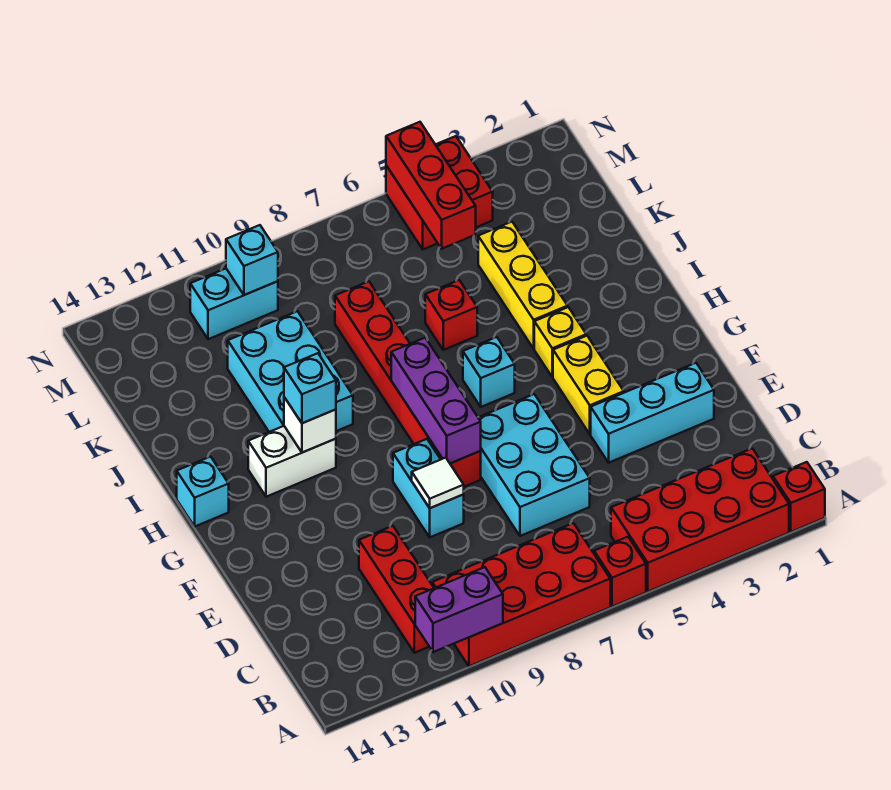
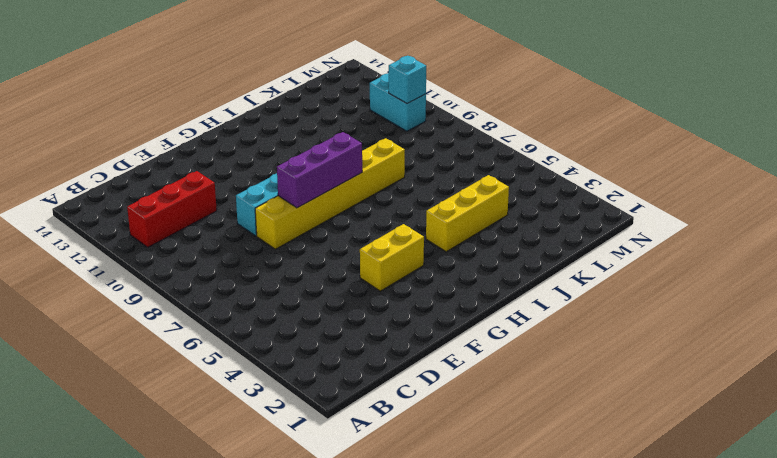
yellow brick E8:J8 level 1 -> red brick F8:K8 level 1
none -> red brick A1 level 1
none -> red brick A2:B5 level 1
none -> red brick A6 level 1

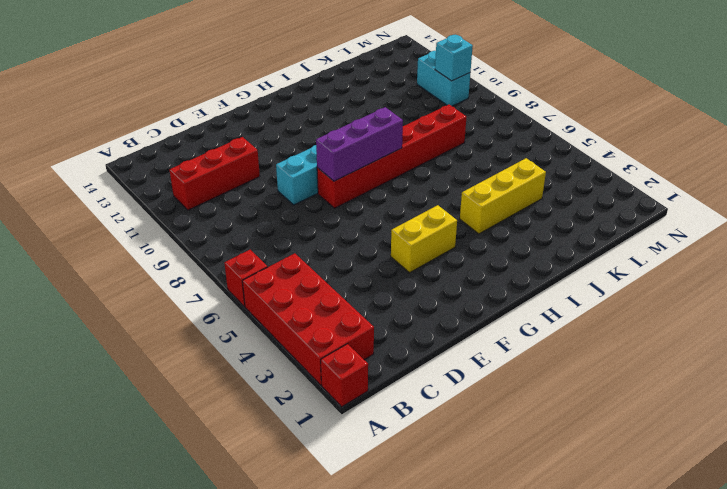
none -> red brick A7:B10 level 1
none -> cyan brick D6:F7 level 1
none -> cyan brick E2:E4 level 1

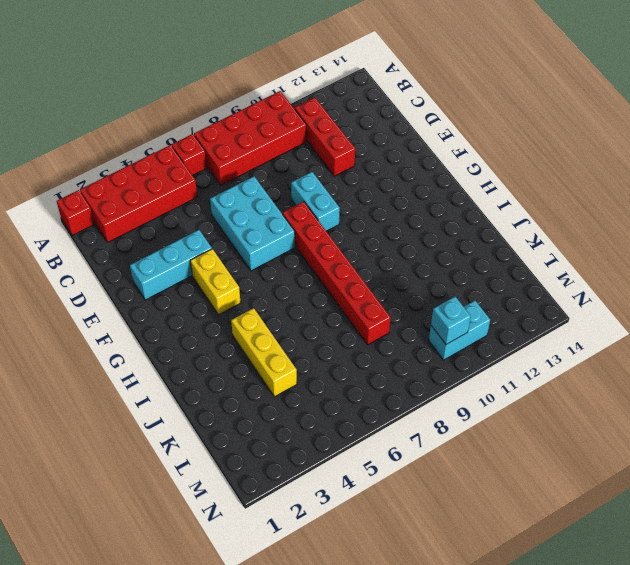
none -> yellow brick H4 level 1
none -> cyan brick H6 level 1
none -> white brick H11:H12 level 1

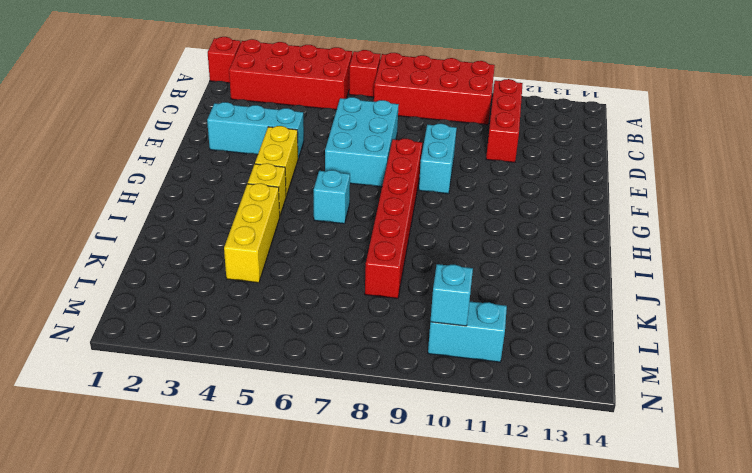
none -> white brick H11:H12 level 1
none -> cyan brick H14 level 1
none -> cyan brick I10:K11 level 1

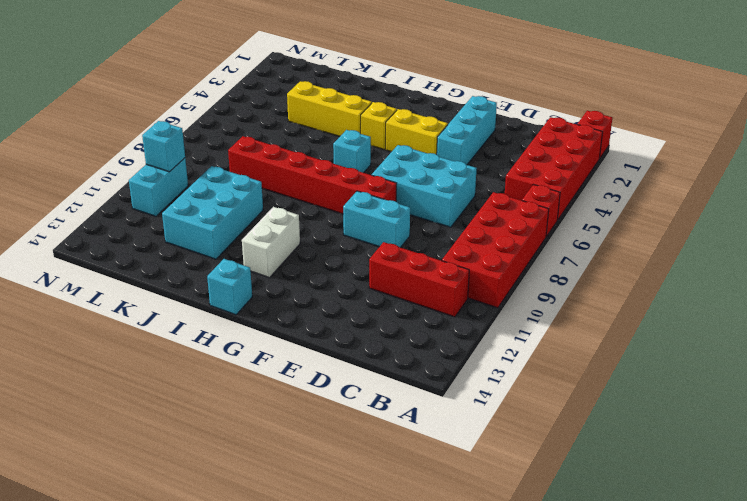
cyan brick J10:K12 level 1 -> cyan brick I10:K11 level 1
none -> red brick J6 level 1
none -> red brick M4:N5 level 1
none -> purple brick A10:A11 level 2

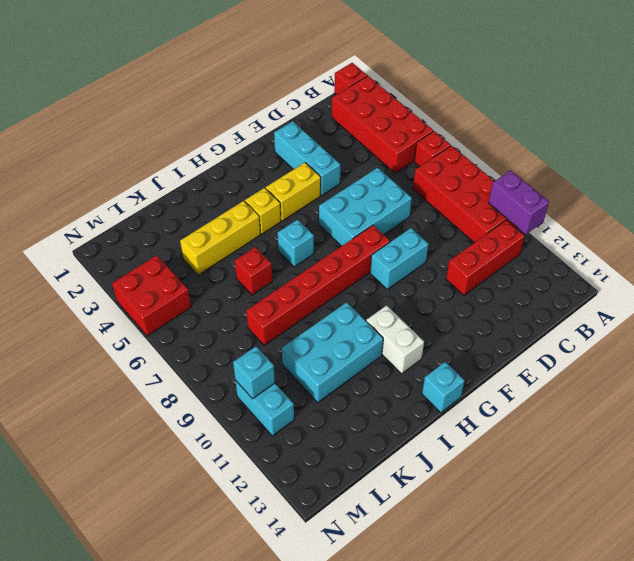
none -> white tile E9 level 2
none -> purple brick F8:H8 level 2
none -> white brick H11 level 2

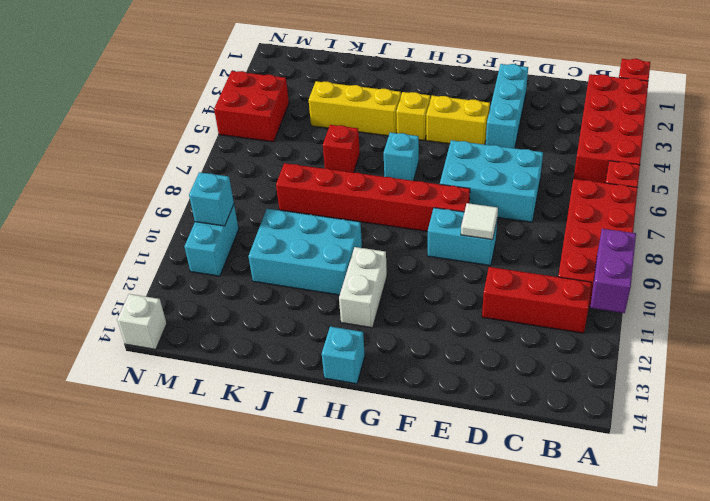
white brick N14 level 1 -> white brick H11 level 2
none -> purple brick F8:H8 level 2
none -> red brick L5:N5 level 2
none -> cyan brick H11 level 3

